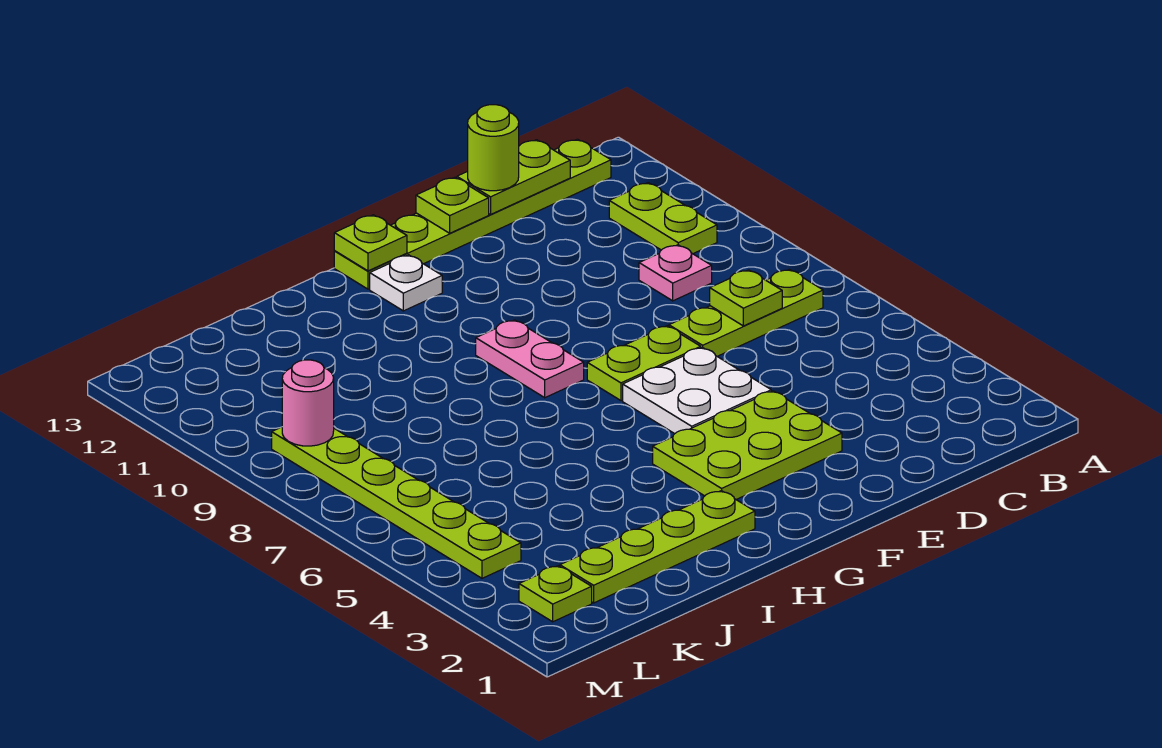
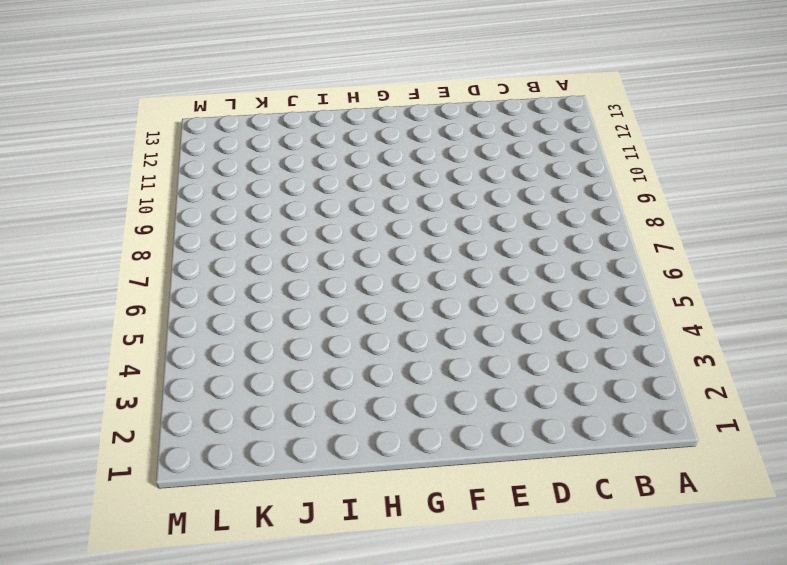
none -> lime plate B7:D7 level 1
none -> lime plate B10:B11 level 1
none -> lime plate B13:G13 level 1

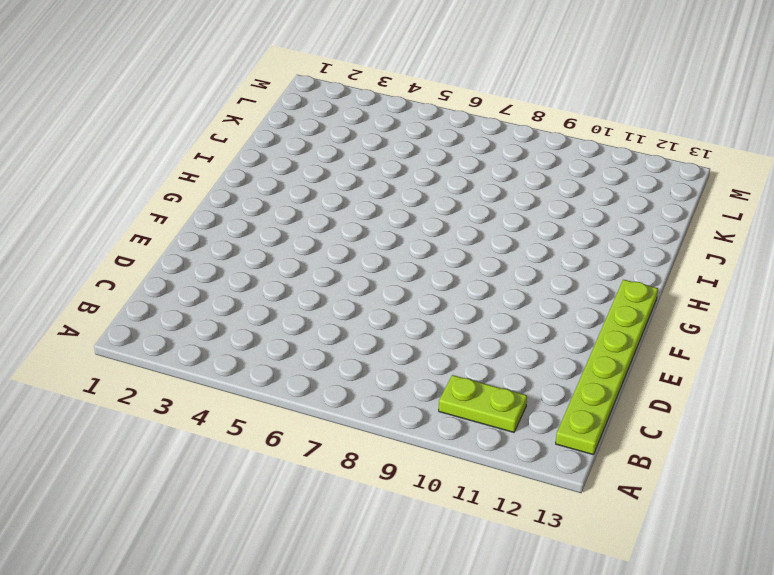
none -> lime plate B7:D7 level 1
none -> pink plate C9 level 1
none -> lime plate E3:G4 level 1

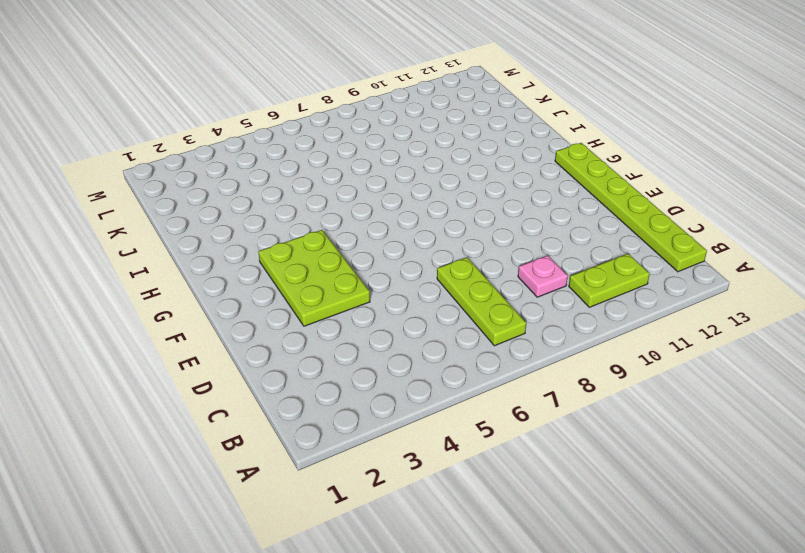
none -> white plate E5:F6 level 1
none -> lime plate E7:F7 level 1
none -> pink plate G8:G9 level 1

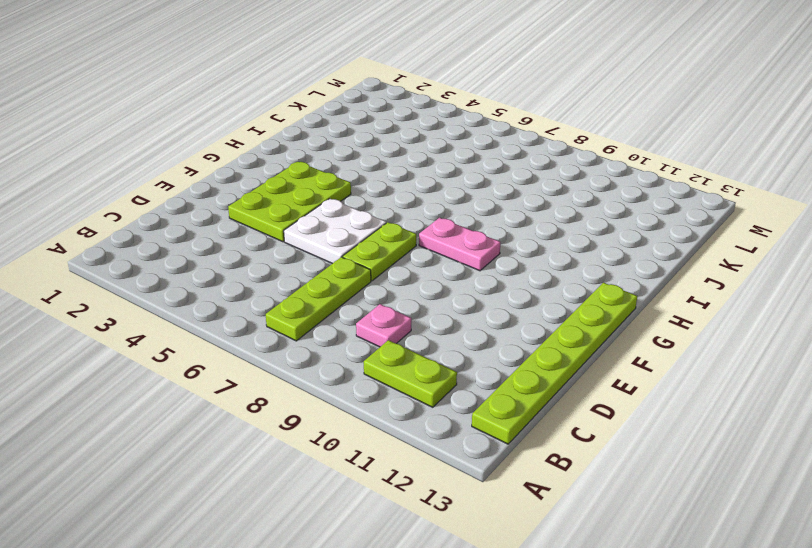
none -> white plate G12 level 1
none -> lime plate H2:K2 level 1
none -> lime plate L2 level 1

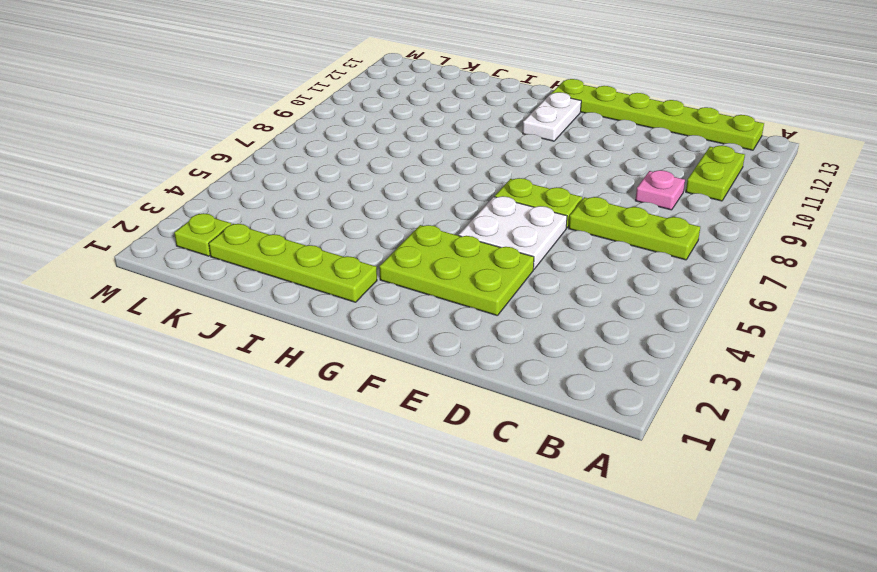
white plate G11:G12 level 1 -> white plate G12 level 1
none -> pink plate G8:G9 level 1
none -> lime plate L4:L9 level 1
none -> lime plate C7 level 2

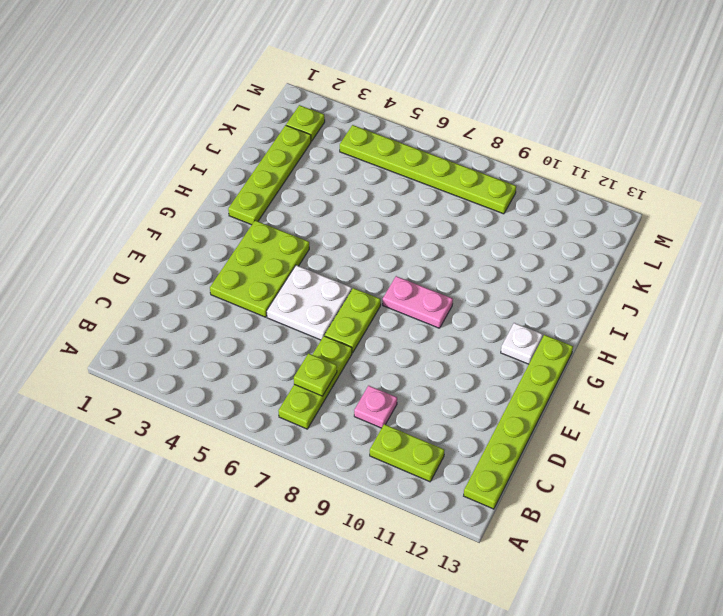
none -> lime plate C13:D13 level 2
none -> lime plate E13 level 2
none -> lime plate G13 level 2

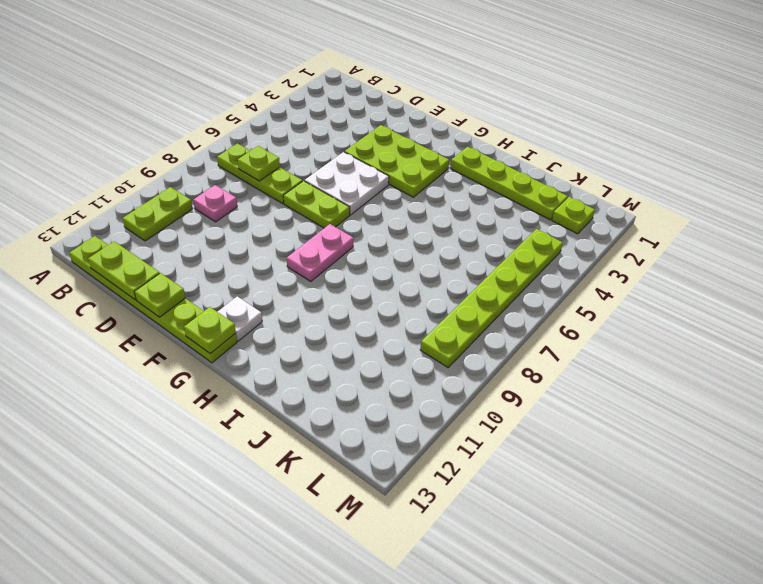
none -> pink round brick L9 level 2
none -> lime round brick D13 level 3

